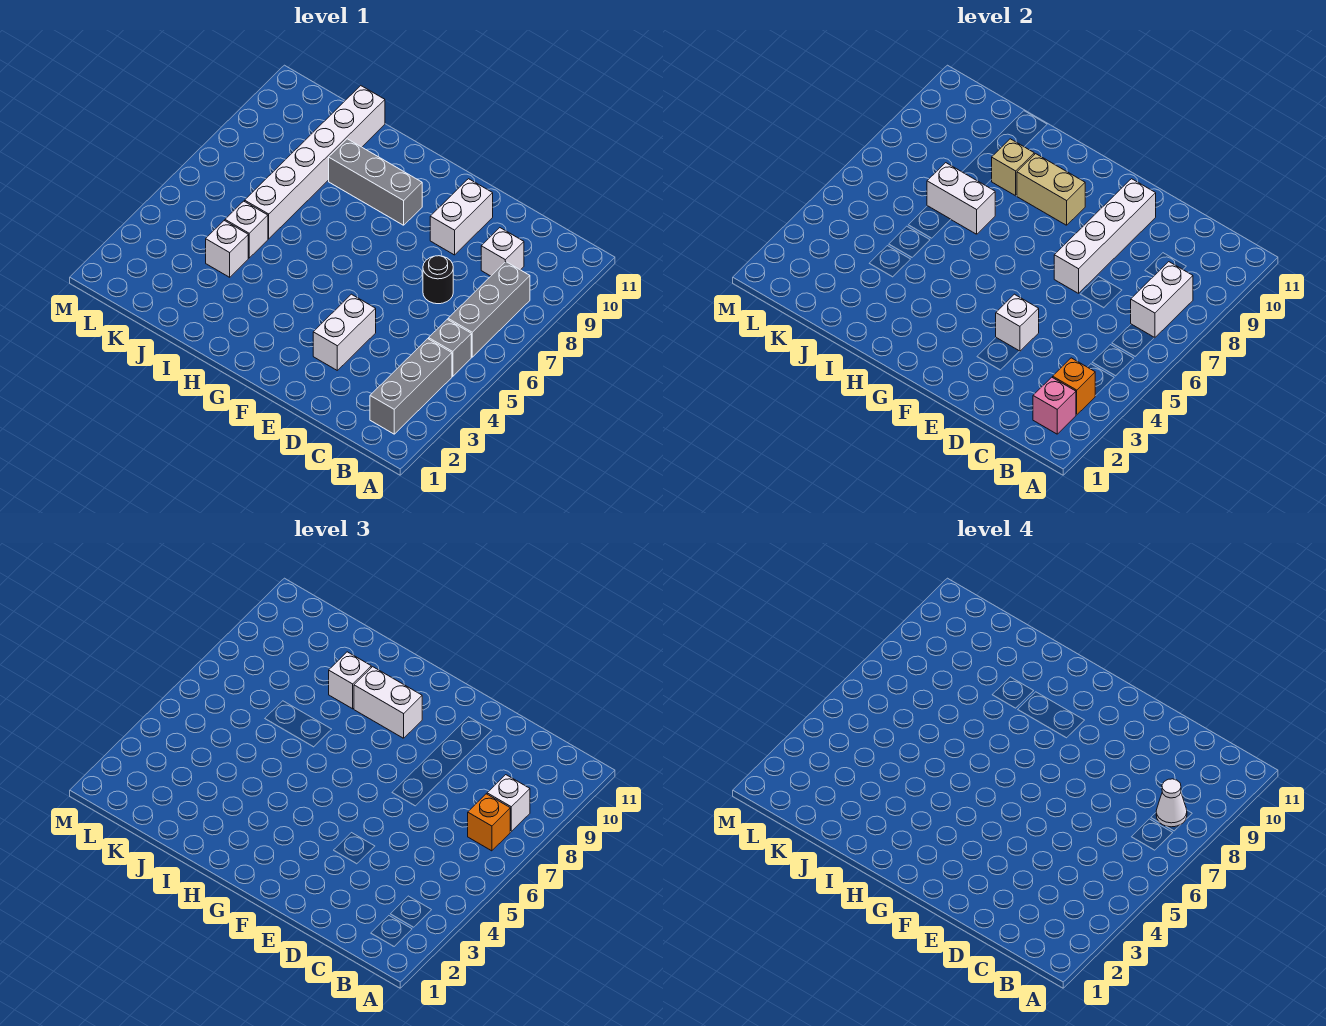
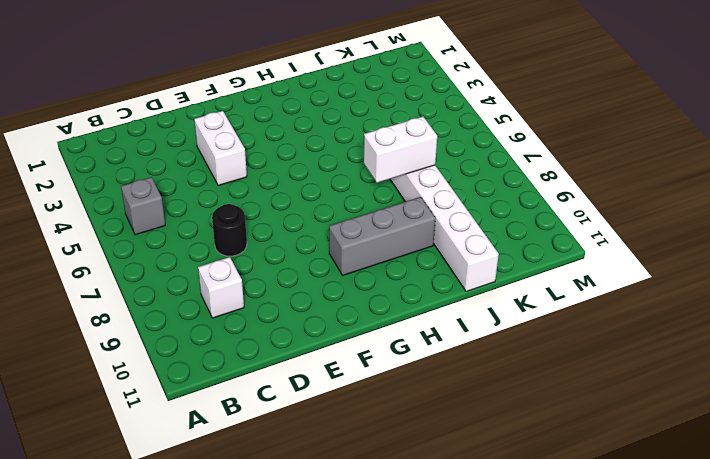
none -> grey brick B2:B4 level 1
none -> grey brick B6:B8 level 1
none -> white brick E9:E10 level 1

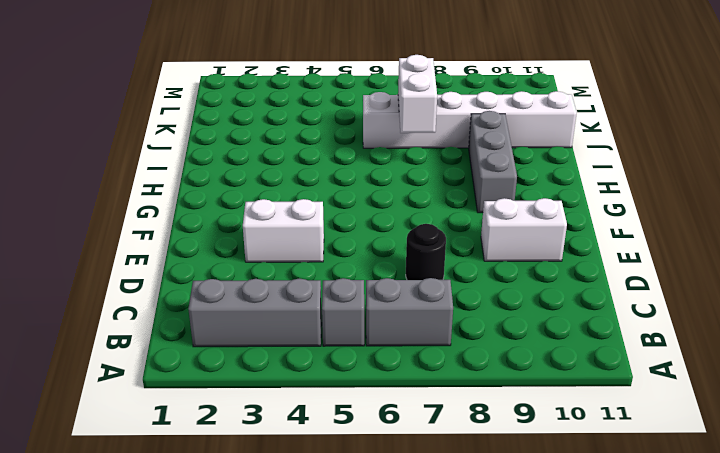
grey brick B6:B7 level 1 -> grey brick B6:B8 level 1
none -> white brick C9 level 1
none -> white brick J4 level 1
none -> white brick J5 level 1

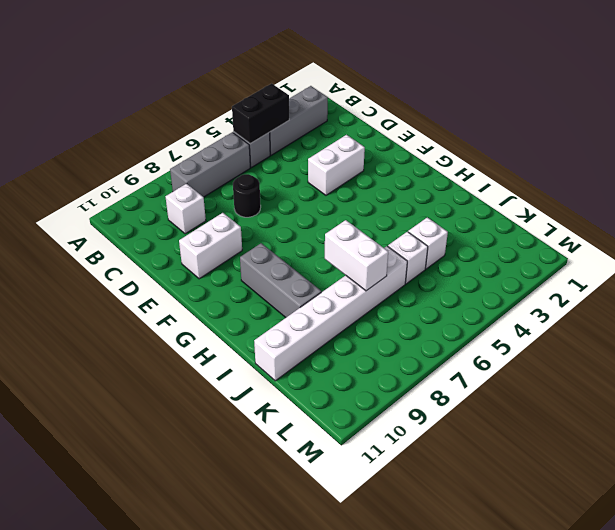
black brick B4:B5 level 2 -> none
none -> pink brick B2 level 2
none -> orange brick B3 level 2
none -> white brick B7:B8 level 2

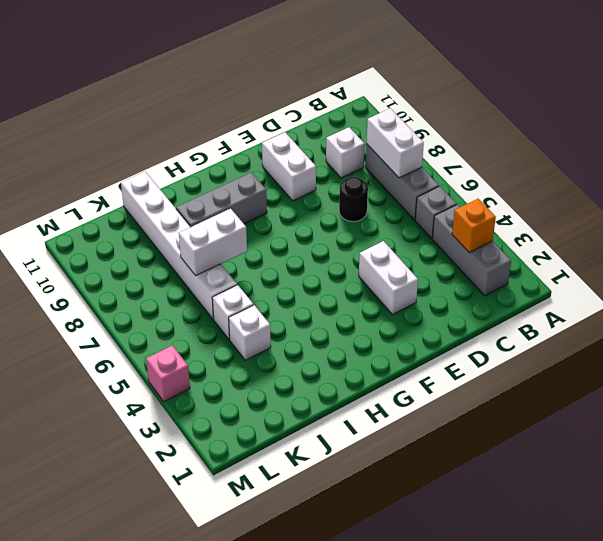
pink brick M4 level 1 -> pink brick B2 level 2
none -> white brick E4 level 2
none -> white brick E7:E10 level 2
none -> tan brick G9:H9 level 2

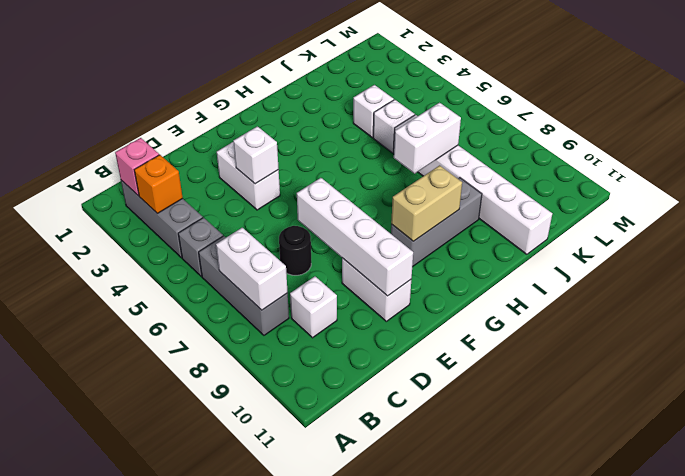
none -> tan brick I9 level 2
none -> orange brick B7 level 3
none -> white brick B8 level 3

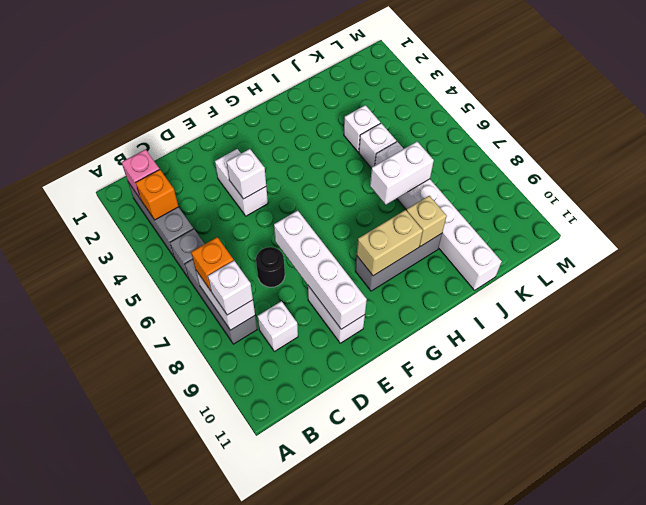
none -> white brick G9:H9 level 3
none -> white brick I9 level 3
none -> white cone B8 level 4

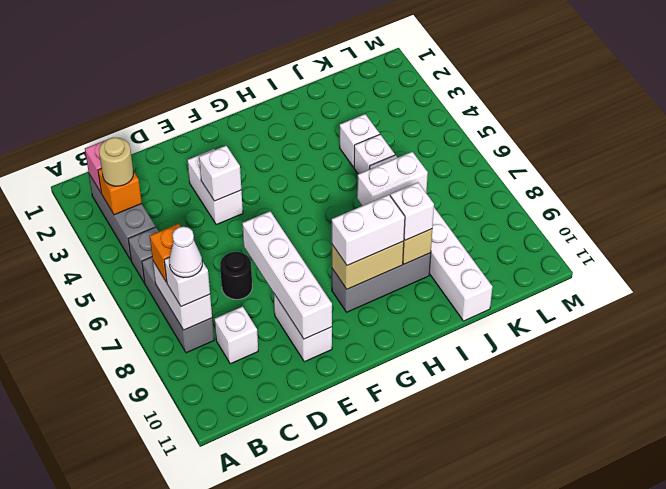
tan round brick B3 level 3 -> none

